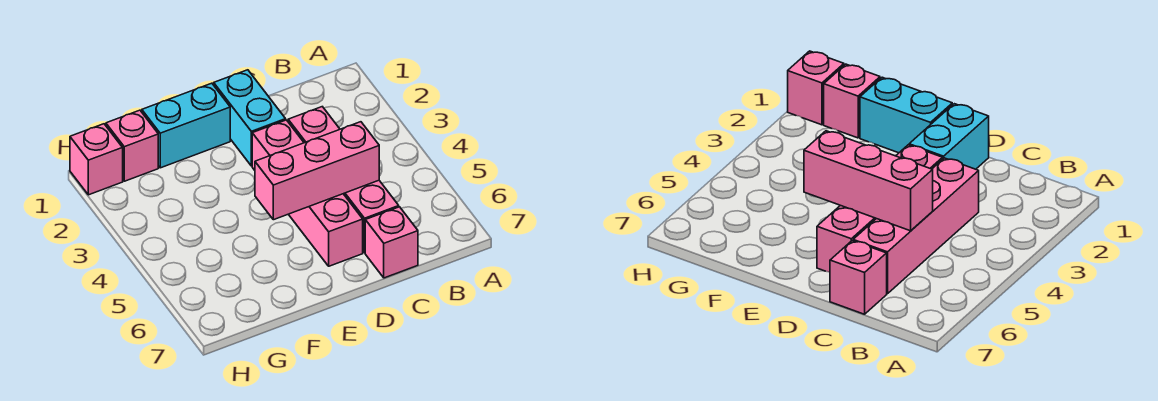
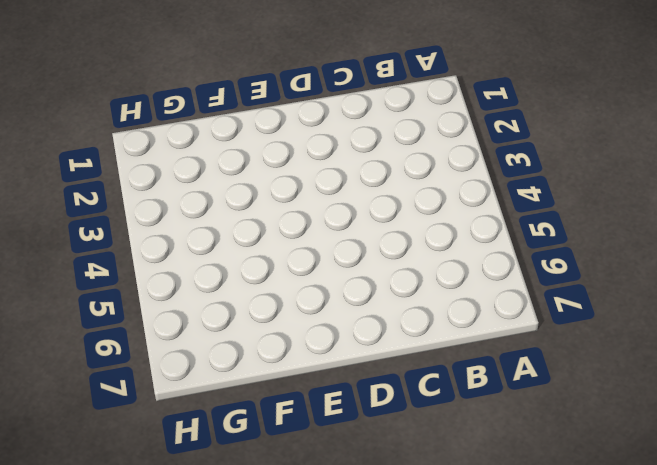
none -> pink brick C3:C6 level 1
none -> pink brick C7 level 1

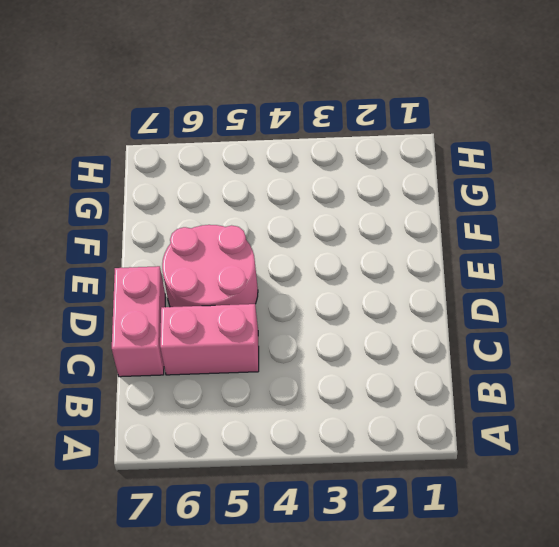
pink brick C5:C6 level 1 -> pink brick C3:C6 level 1
pink brick C7:D7 level 1 -> pink brick C7 level 1
pink round brick D5:E6 level 1 -> pink brick D3:D6 level 1
none -> cyan brick D1:D2 level 1
none -> cyan brick E1:F1 level 1

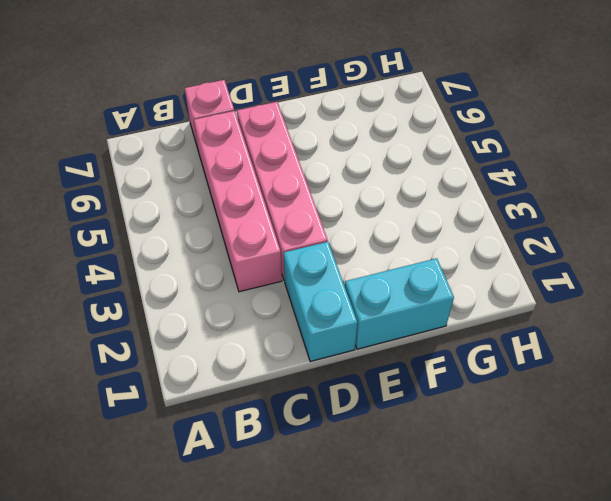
none -> pink brick G1 level 1
none -> pink brick H1 level 1

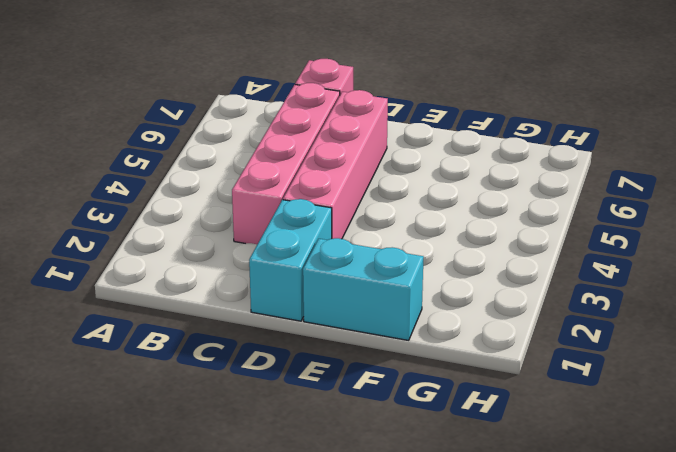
none -> pink brick G1 level 1
none -> pink brick H1 level 1

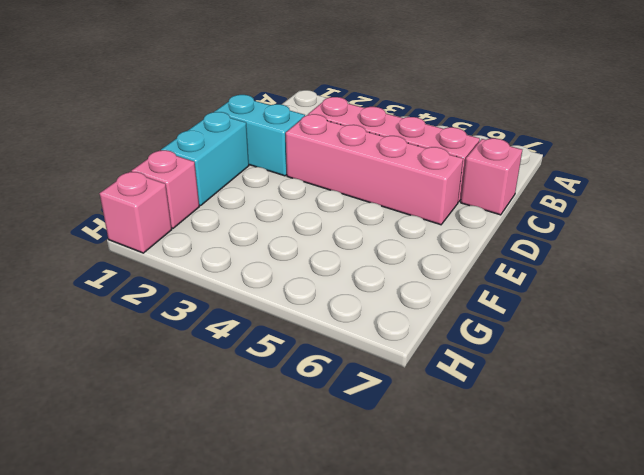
none -> pink brick C5:E5 level 2

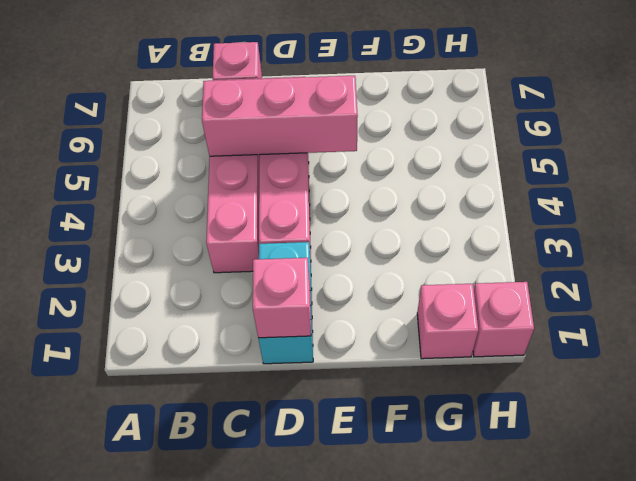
pink brick D1 level 2 -> none
none -> cyan brick E1:F1 level 1

